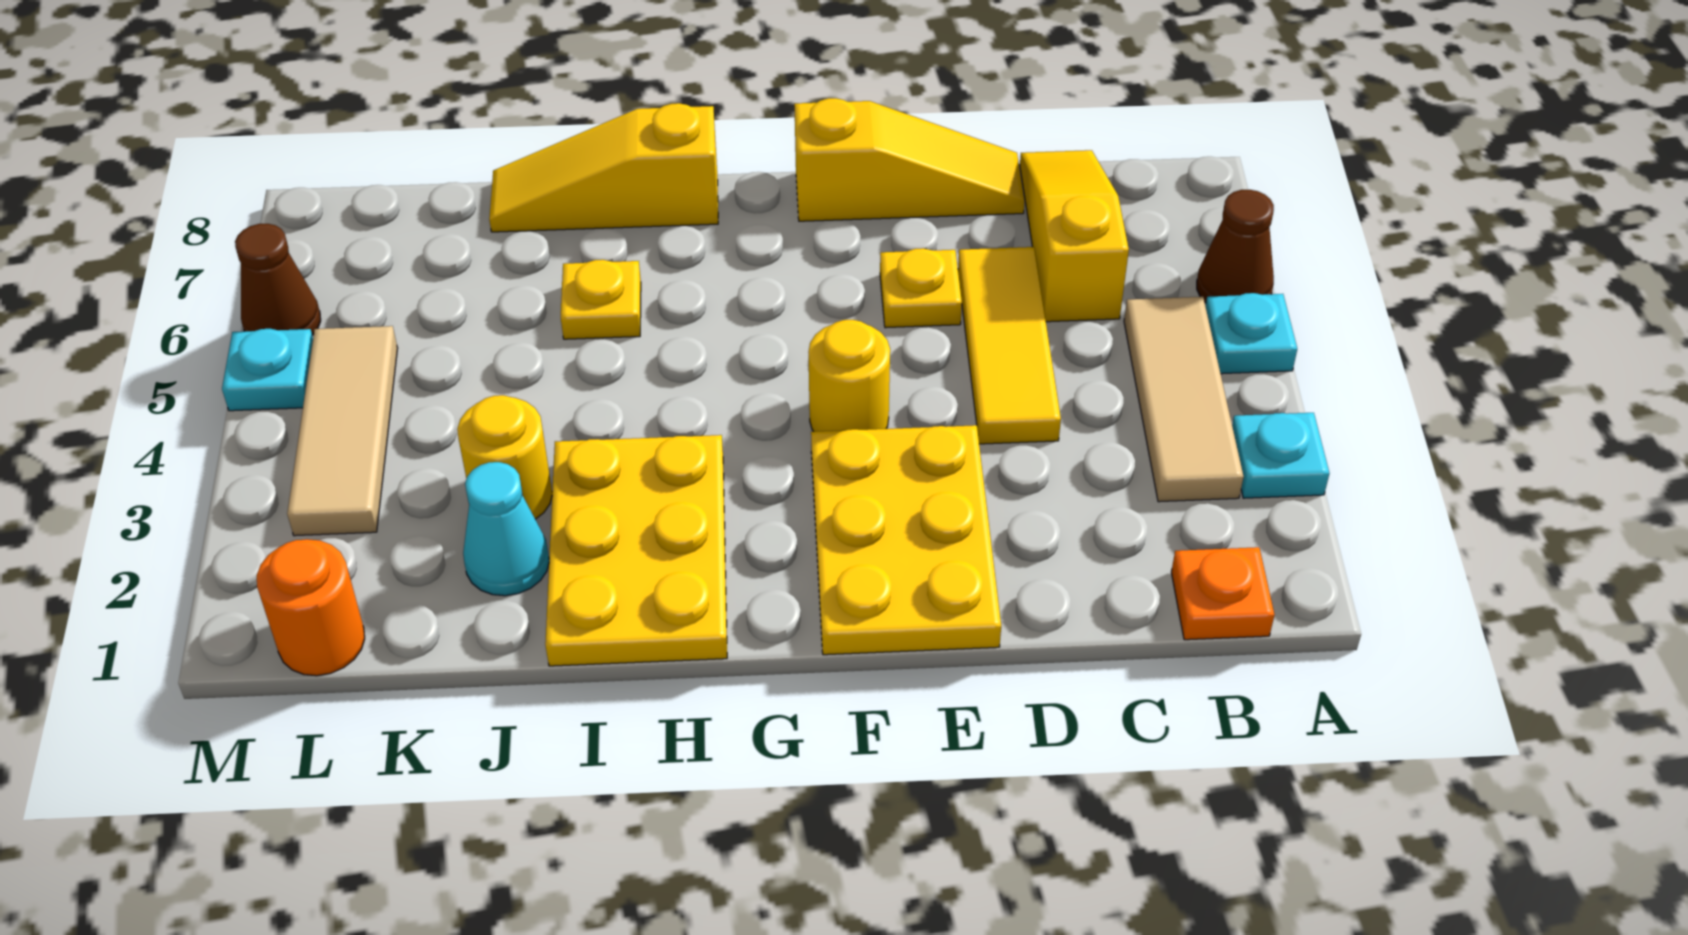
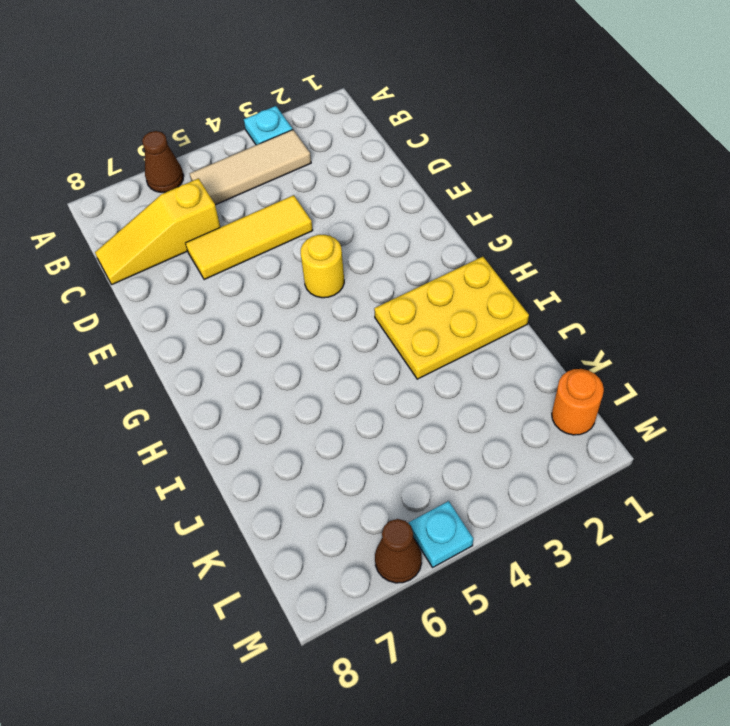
none -> cyan plate A5 level 1
none -> orange plate B1 level 1
none -> yellow slope D8:F8 level 1 top F

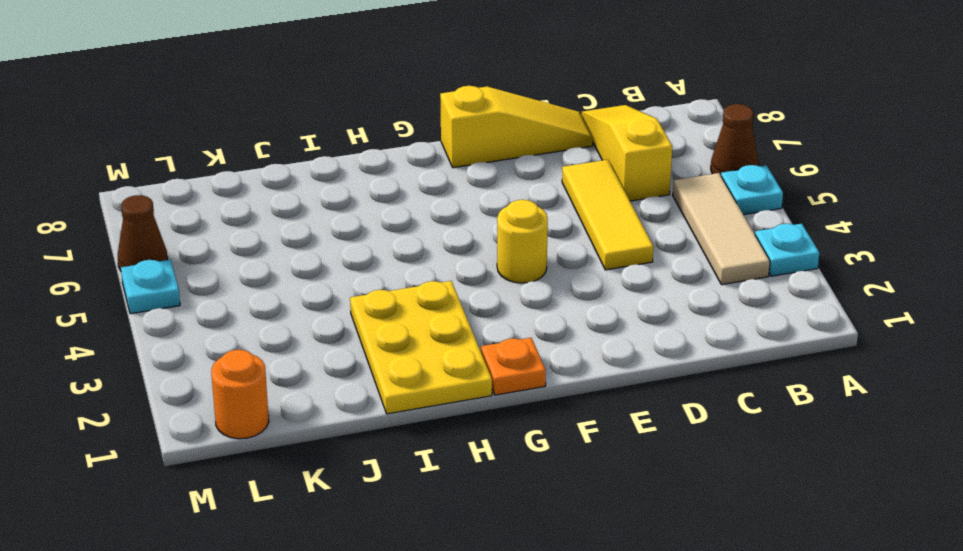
orange plate G1 level 1 -> orange plate B1 level 1
none -> yellow plate E1:F3 level 1
none -> yellow plate E6 level 1
none -> yellow slope H8:J8 level 1 top H

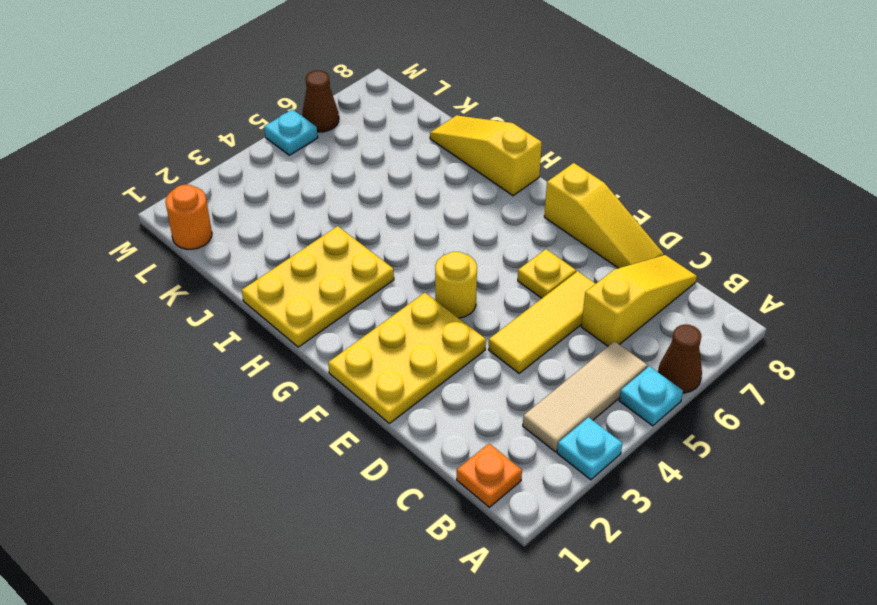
none -> yellow plate I6 level 1
none -> cyan cone J2 level 1
none -> yellow round brick J3 level 1

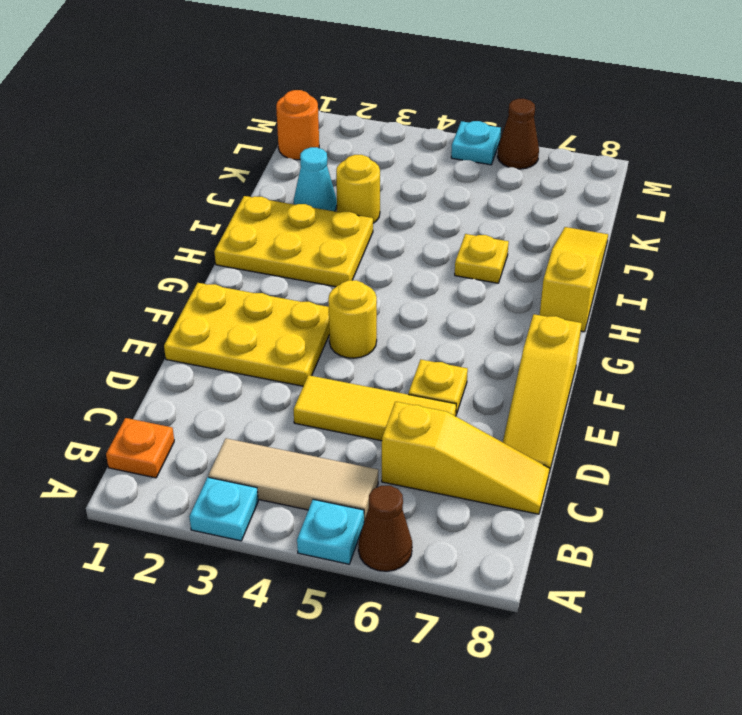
none -> tan tile L3:L5 level 1

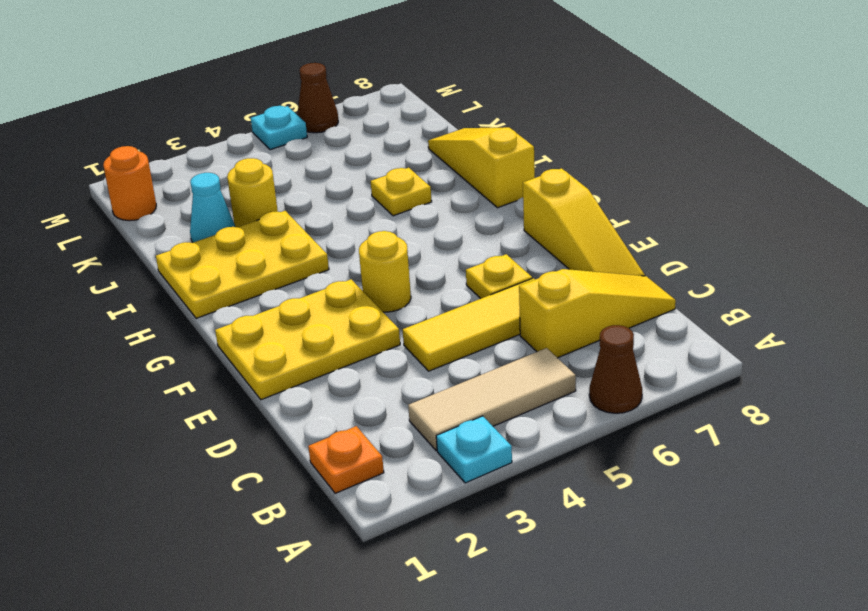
none -> cyan plate A5 level 1
none -> tan tile L3:L5 level 1

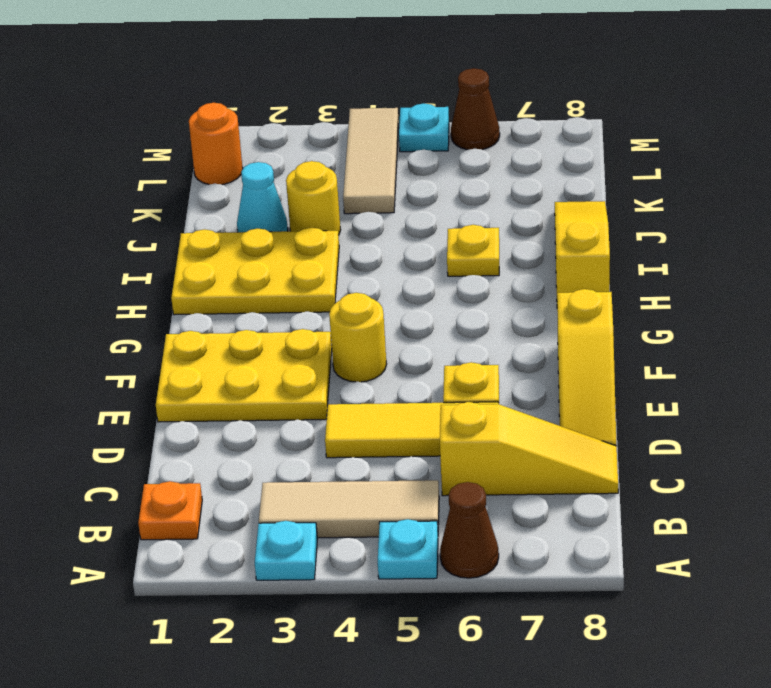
tan tile K4:M4 level 1 -> tan tile L3:L5 level 1

